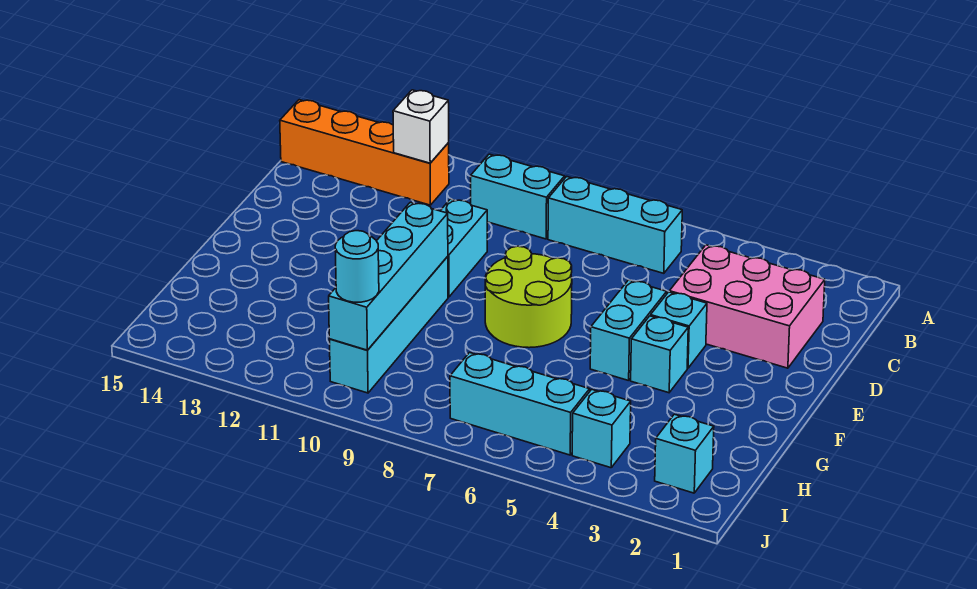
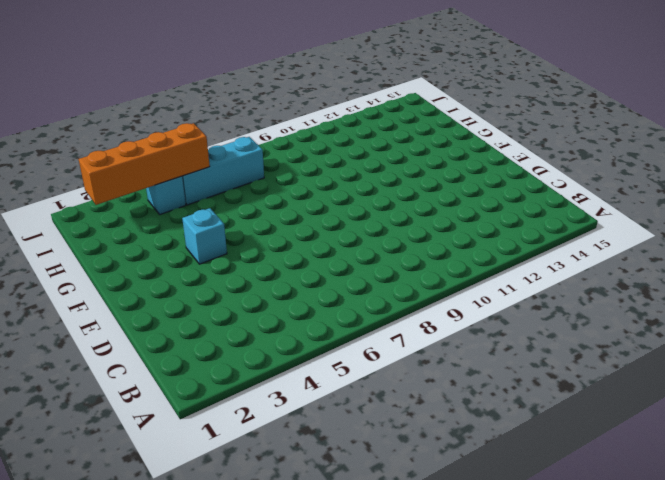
orange brick I2:I5 level 2 -> orange brick B12:B15 level 1
none -> cyan brick B6:B8 level 1
none -> cyan brick B9:B10 level 1
none -> pink brick C2:D4 level 1

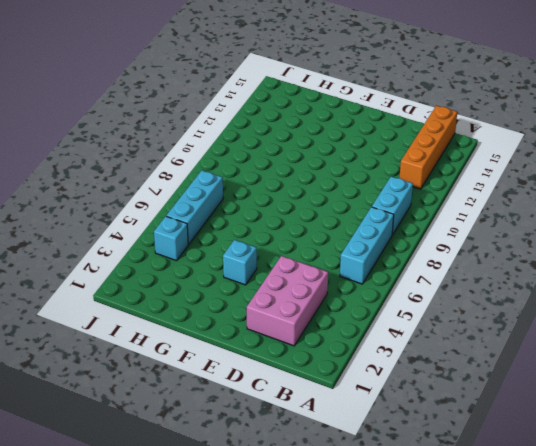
none -> cyan brick D10:E10 level 1
none -> cyan brick E4 level 1
none -> cyan brick E5:F5 level 1

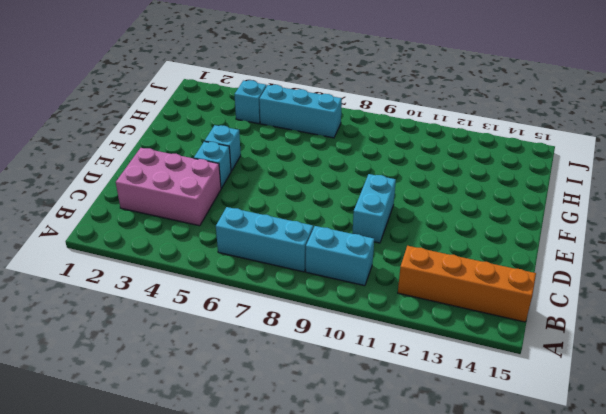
none -> cyan brick E5:F5 level 1
none -> lime round brick E7:F8 level 1
none -> cyan brick F10:I10 level 1

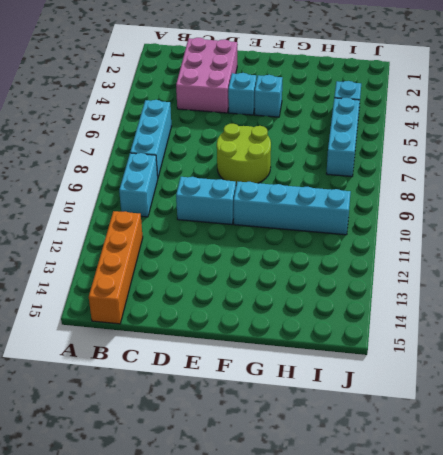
none -> cyan brick E5:F5 level 1
none -> cyan brick I2 level 1
none -> white brick B12 level 2

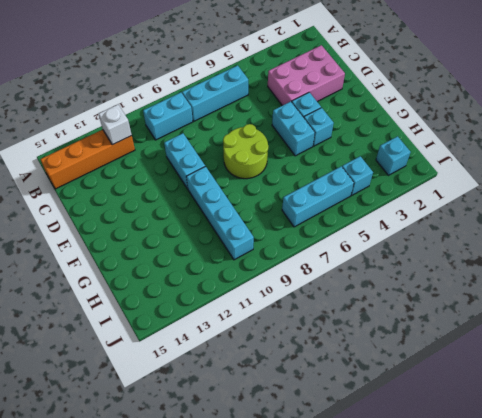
none -> cyan brick F10:I10 level 2
none -> cyan round brick I10 level 3

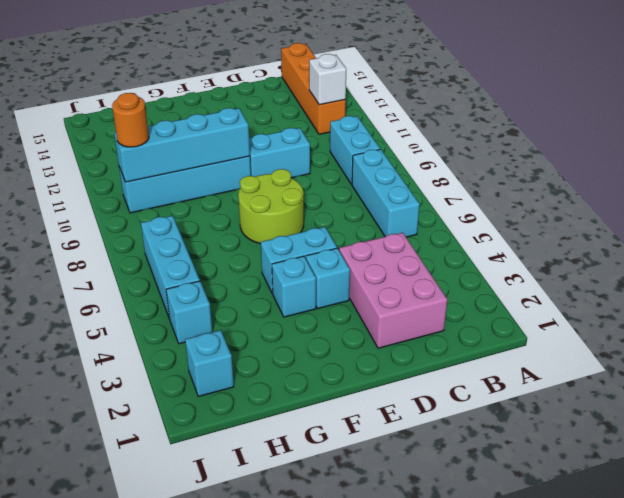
orange round brick I10 level 3 -> cyan round brick I10 level 3

